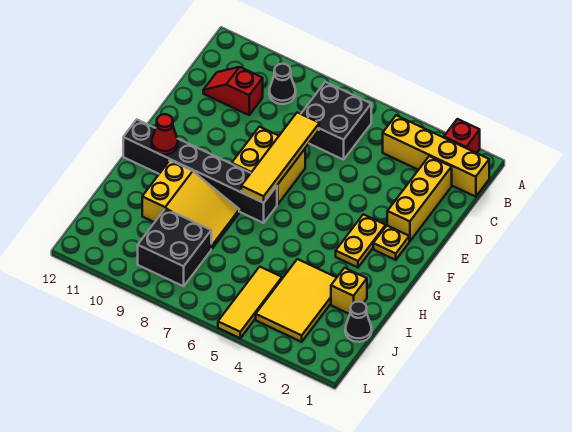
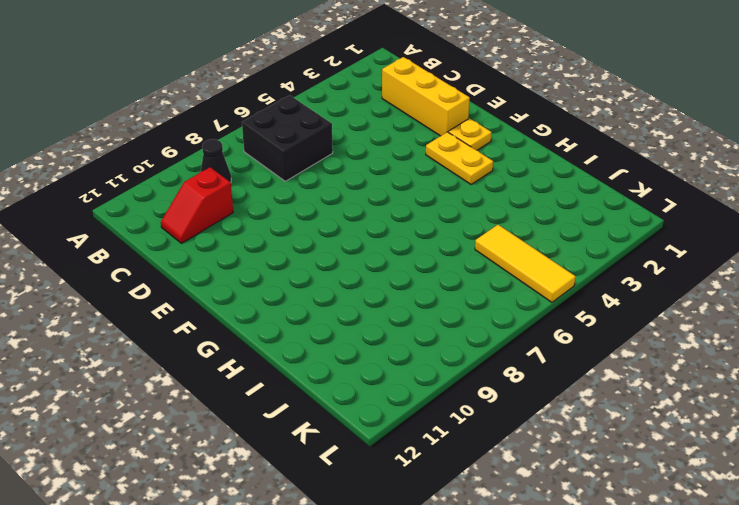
none -> red brick A2 level 1
none -> yellow brick B1:B4 level 1
none -> yellow brick E7:F8 level 1

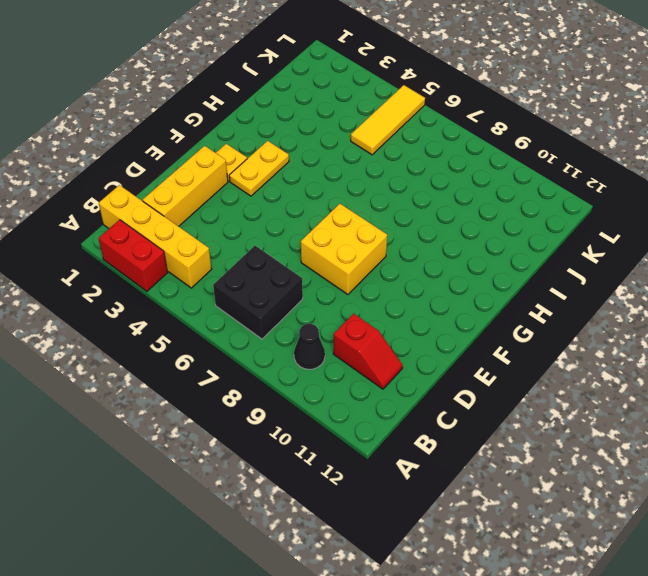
red brick A2:A3 level 1 -> red brick A2 level 1
none -> black brick G7:G12 level 1
none -> yellow slope H8:I10 level 1 top 10
none -> yellow brick I2 level 1

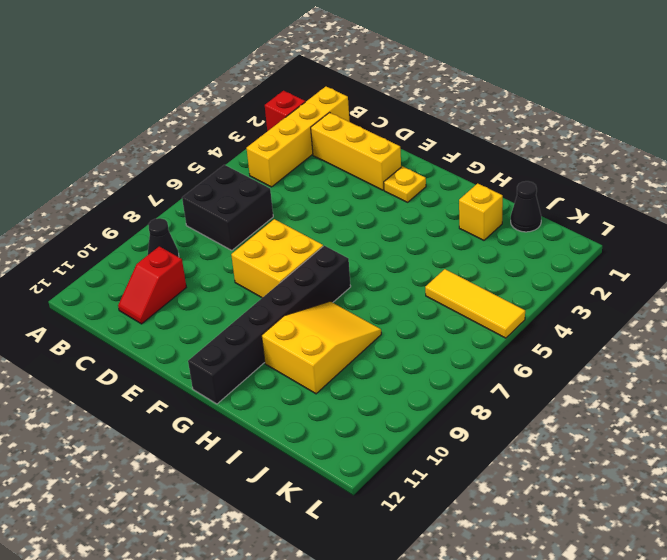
none -> yellow plate F3:G3 level 1
none -> yellow tile I3:K4 level 1
none -> black brick J8:K9 level 1

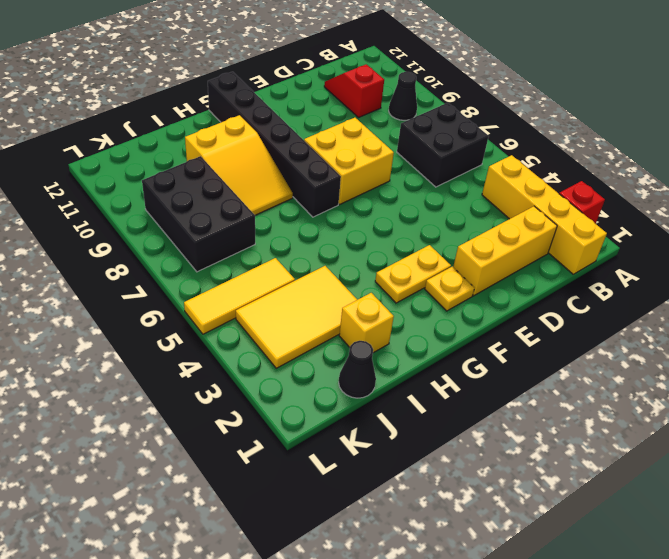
black brick J7:K9 level 1 -> black brick J8:K9 level 1
none -> yellow tile D7:G7 level 2
none -> red cone G11 level 2

